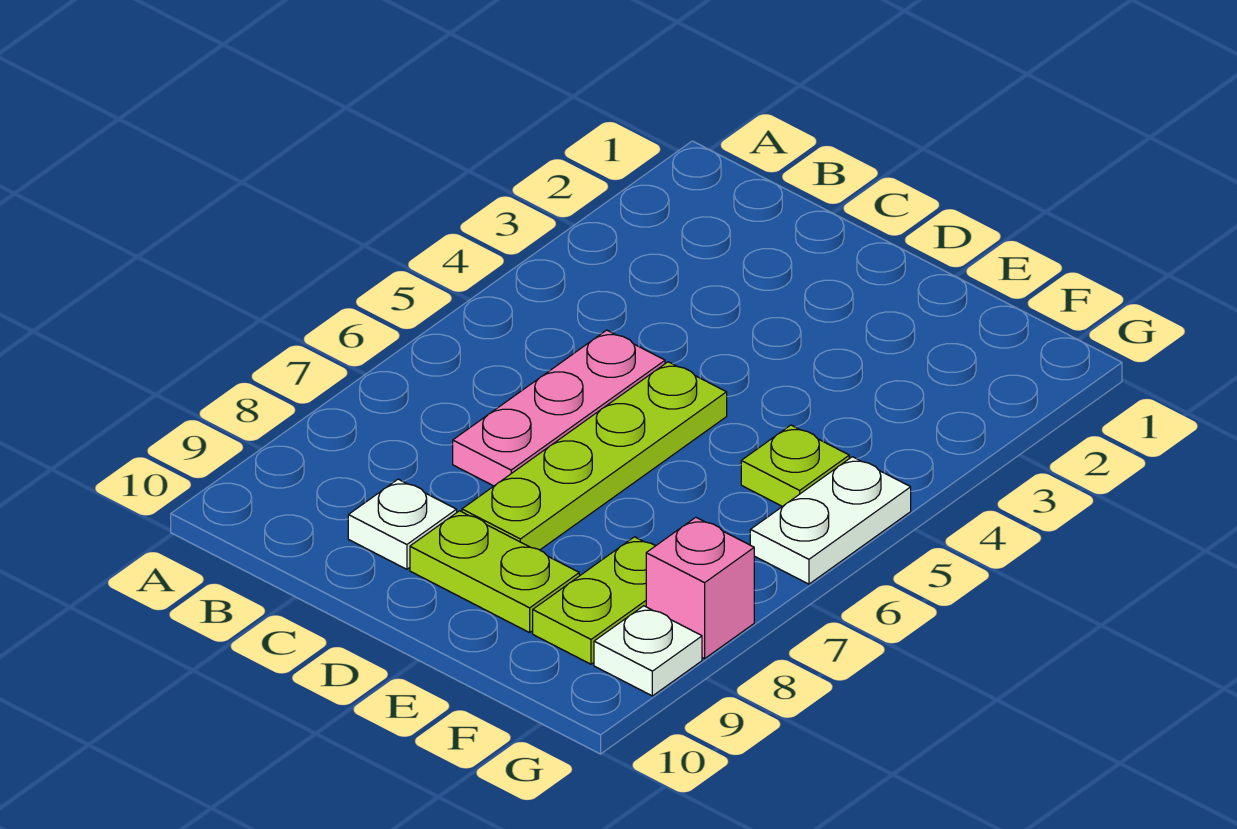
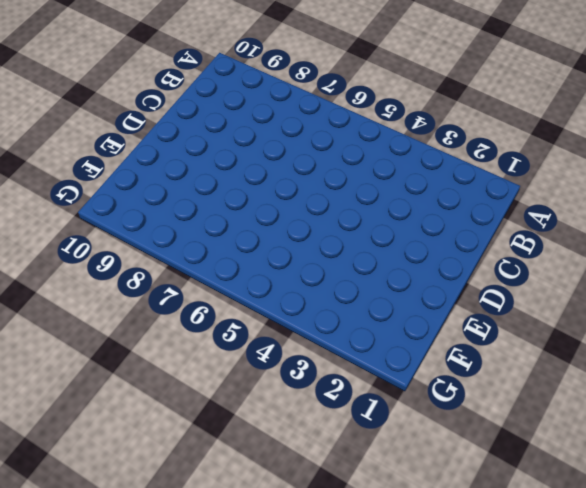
none -> pink plate C5:C7 level 1
none -> white plate C9 level 1

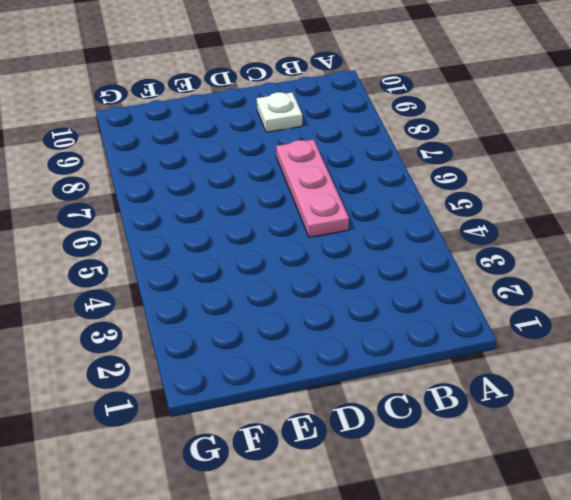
none -> lime plate D5:D8 level 1
none -> lime plate D9:E9 level 1

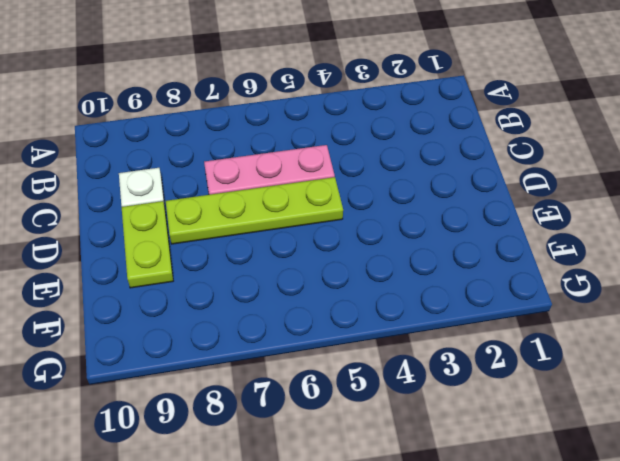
none -> lime plate F5 level 1
none -> lime plate F8:F9 level 1

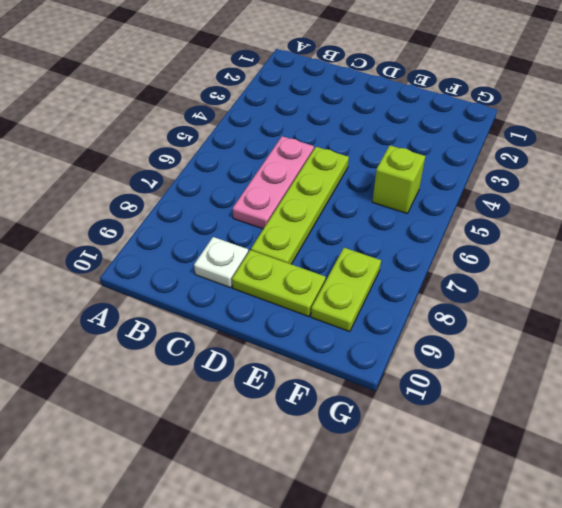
lime brick F5 level 1 -> lime plate F5 level 1
none -> white plate G5:G6 level 1
none -> pink brick G8 level 1

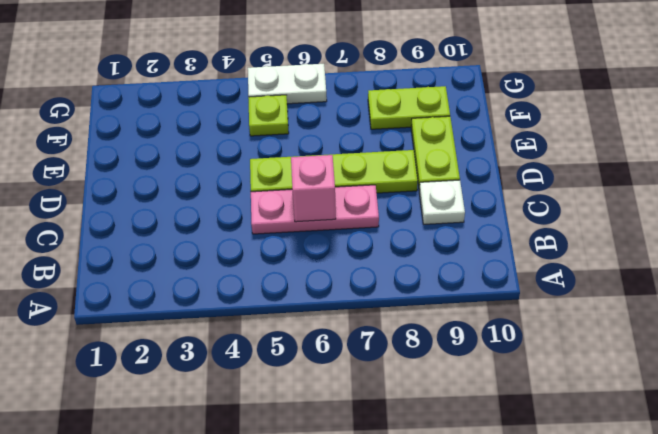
pink brick C6 level 2 -> pink brick G8 level 1
none -> white plate G9 level 1

